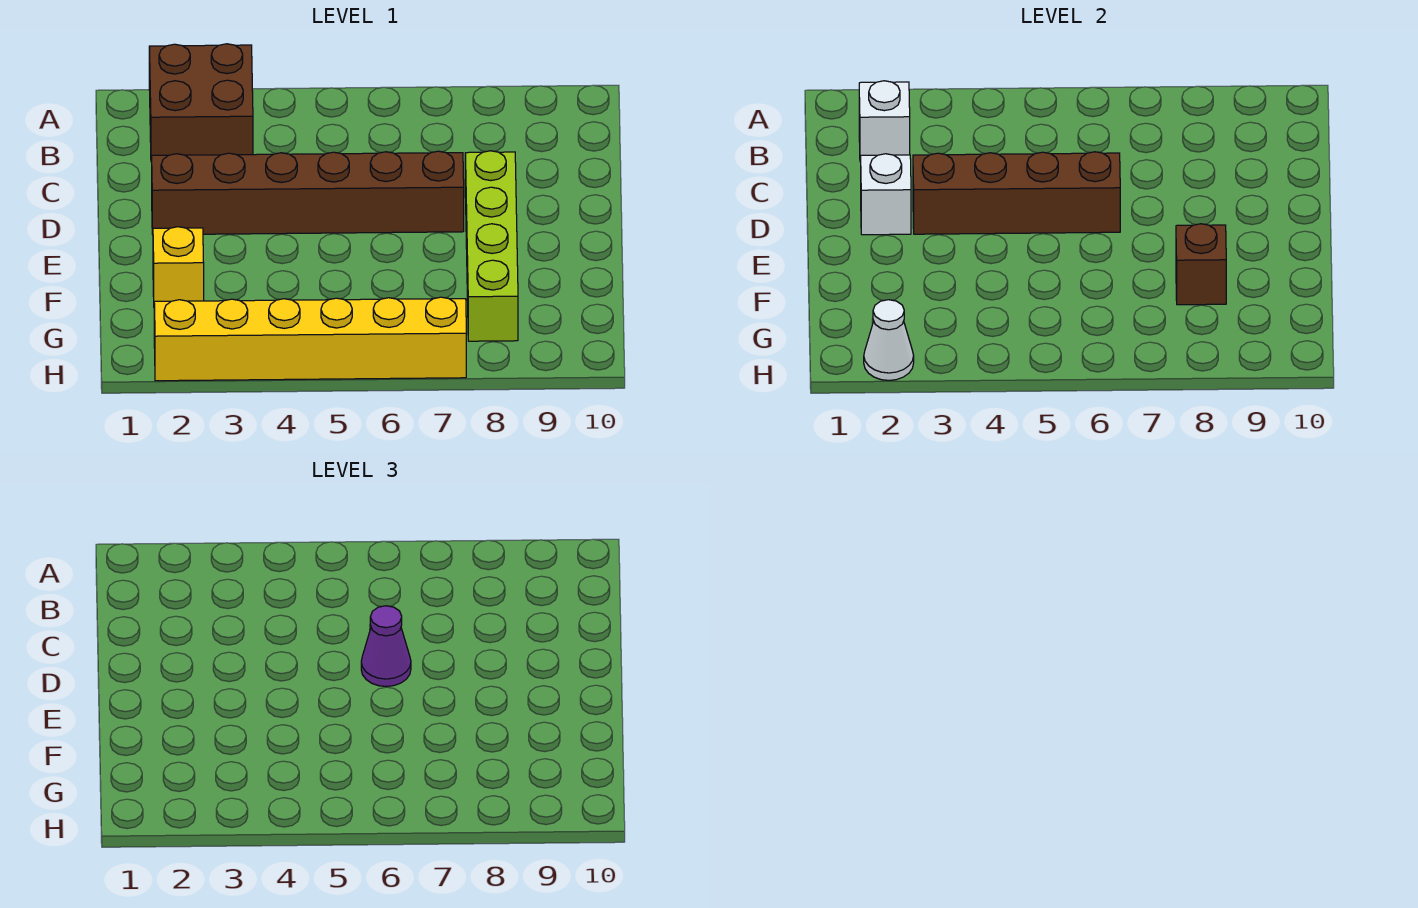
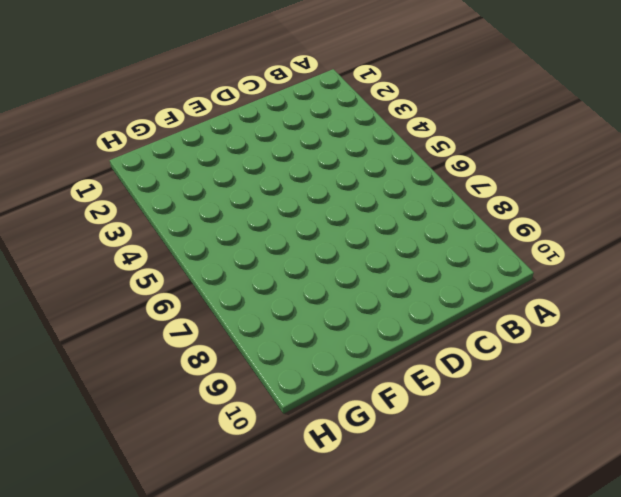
none -> brown brick A2:B3 level 1
none -> brown brick D2:D7 level 1

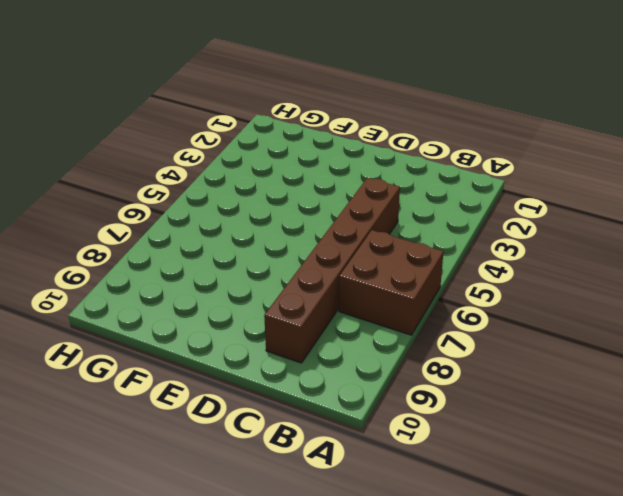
brown brick A6:B7 level 1 -> brown brick A2:B3 level 1
brown brick C4:C9 level 1 -> brown brick D2:D7 level 1
none -> lime brick D8:G8 level 1
none -> yellow brick F2 level 1

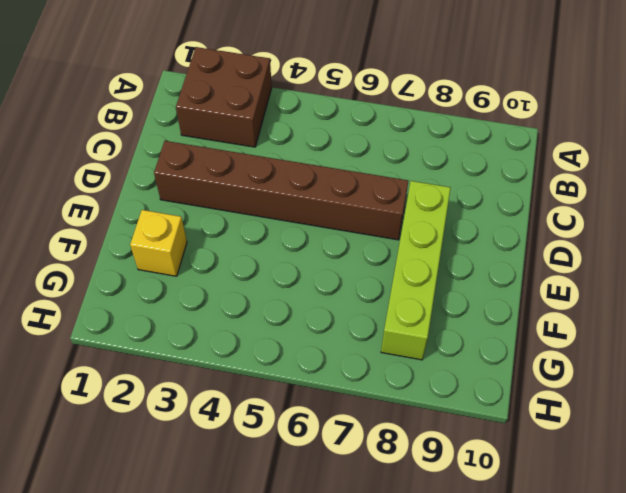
none -> yellow brick H2:H7 level 1
none -> white brick B2 level 2

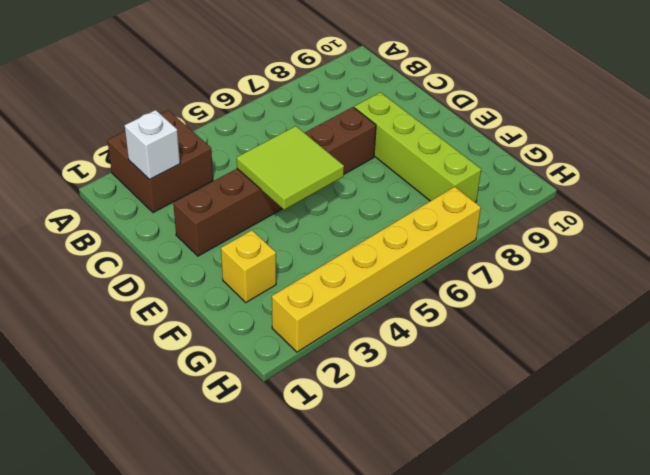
lime tile D4:E5 level 2 -> brown brick D3:D6 level 2
none -> white brick D2 level 2
none -> brown brick F8 level 2

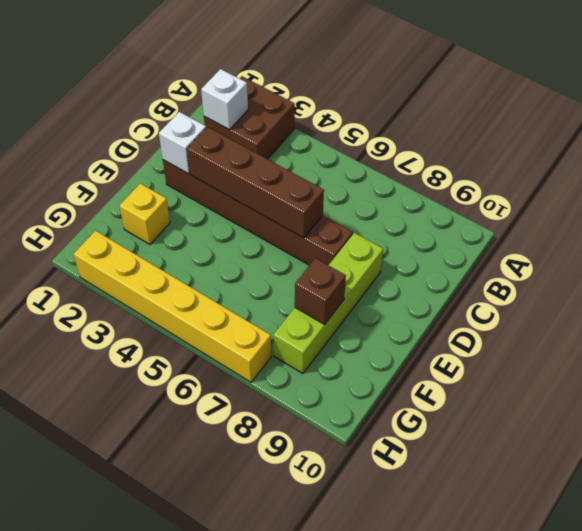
none -> white cone H2 level 2
none -> purple cone D6 level 3

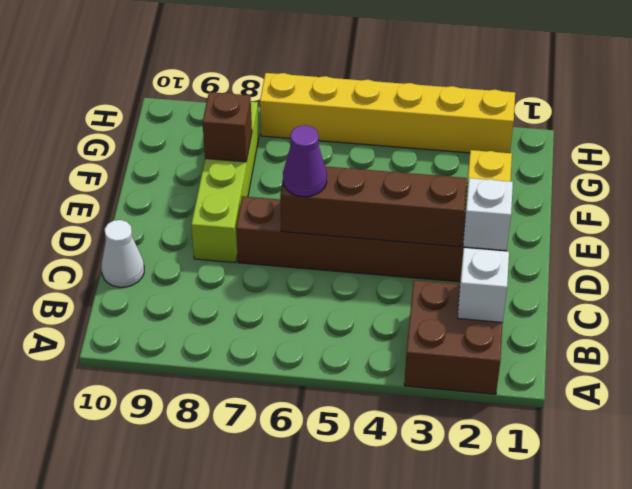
white cone C10 level 1 -> white cone H2 level 2

